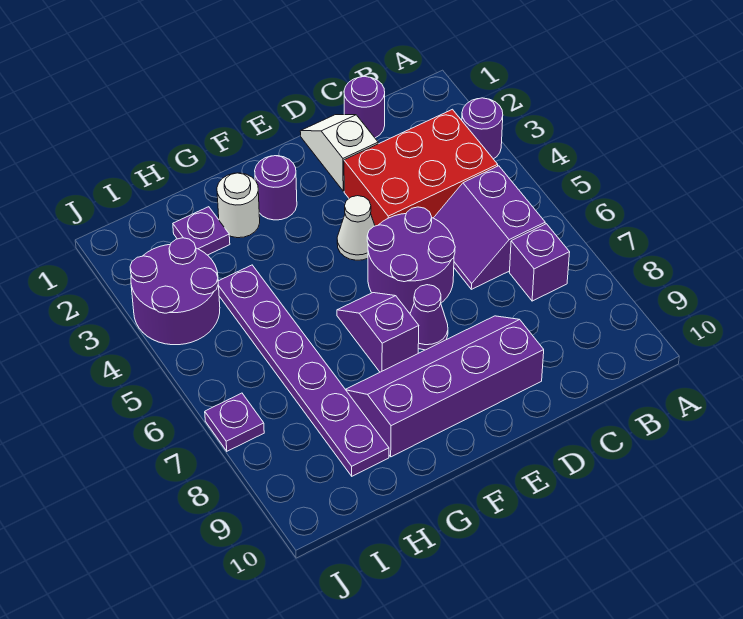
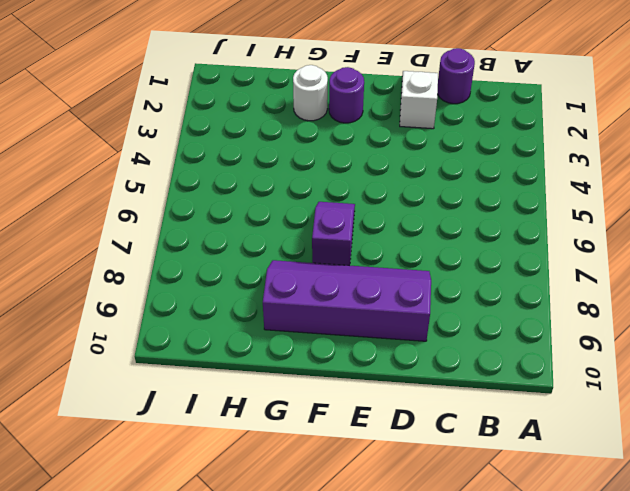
none -> purple round brick A3 level 1
none -> red brick B3:D4 level 1
none -> purple slope B5:C6 level 1 top B

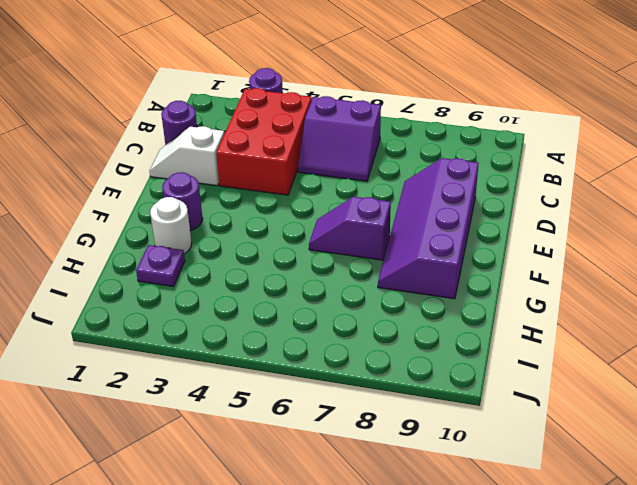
none -> purple brick B7 level 1
none -> purple round brick D5:E6 level 1
none -> white cone E4 level 1

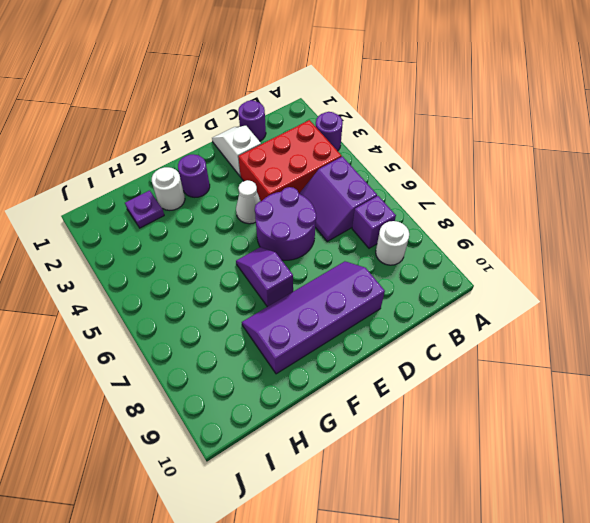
white round brick B8 level 1 -> none
none -> purple cone E7 level 1
none -> purple plate H4:H9 level 1
none -> purple round brick I3:J4 level 1

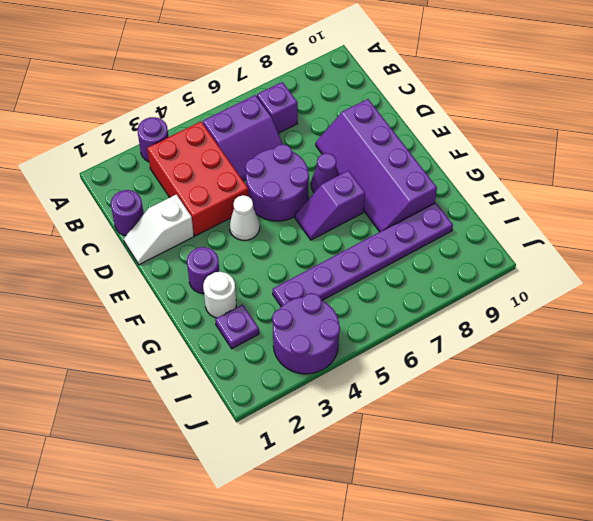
none -> purple plate J7 level 1

